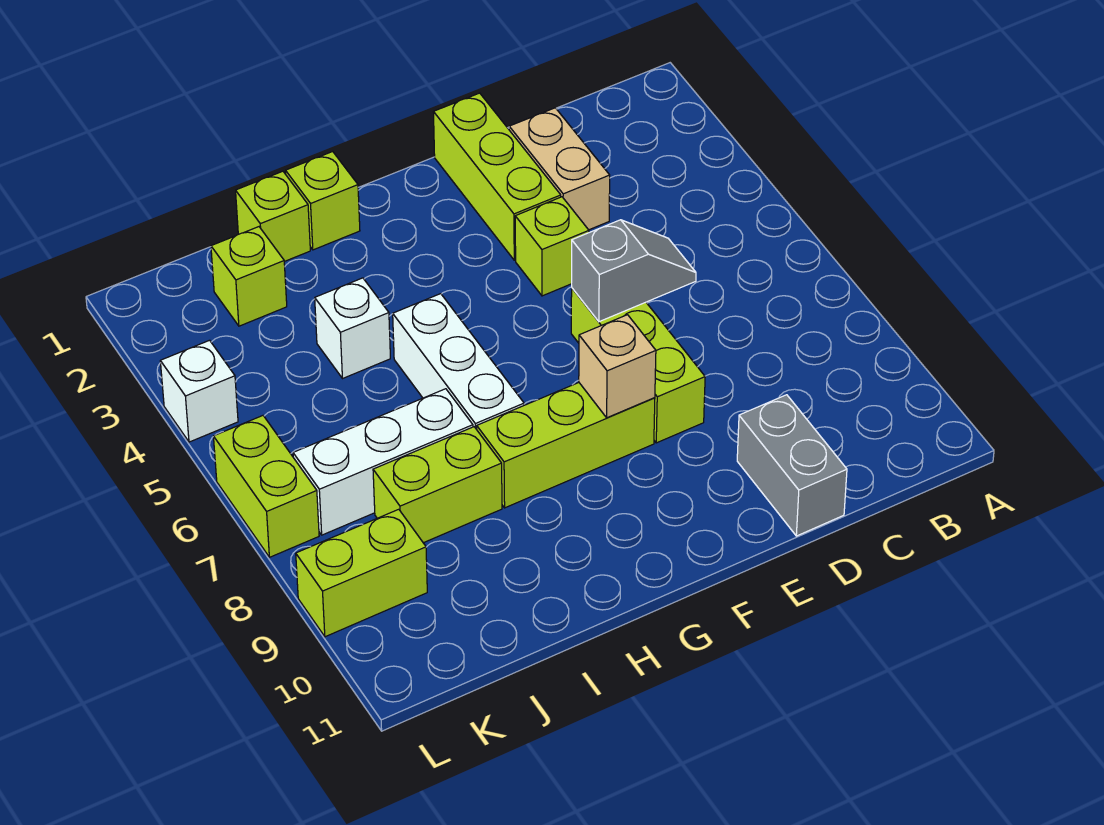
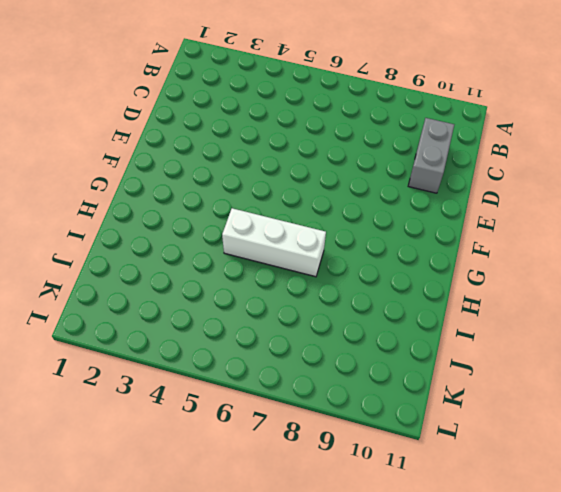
grey brick C10:D10 level 1 -> grey brick D10:D11 level 1
none -> tan brick D2:D3 level 1
none -> lime brick E1:E3 level 1
none -> lime brick E4 level 1

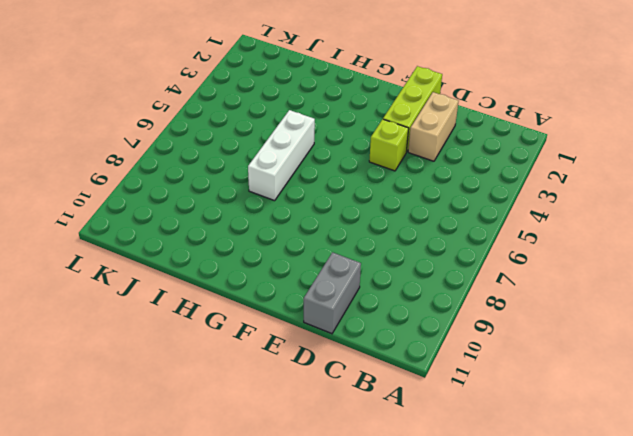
none -> lime brick E6:E8 level 1
none -> lime brick F8:H8 level 1
none -> lime brick H1 level 1

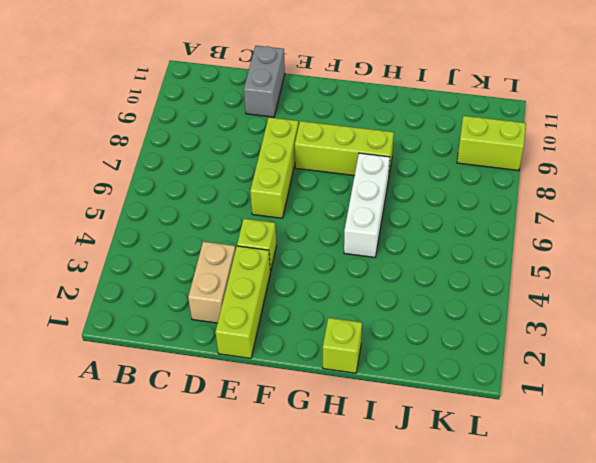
none -> lime brick I1 level 1
none -> white brick I4 level 1
none -> white brick I7:K7 level 1

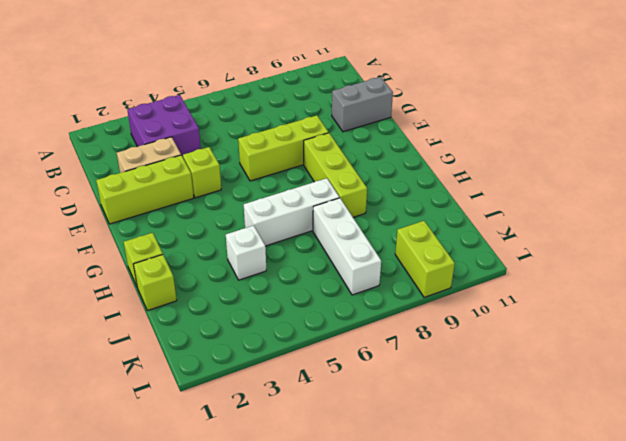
purple brick B3:C4 level 1 -> none
none -> lime brick I8:J8 level 1
none -> lime brick J2 level 1
none -> white brick L4 level 1

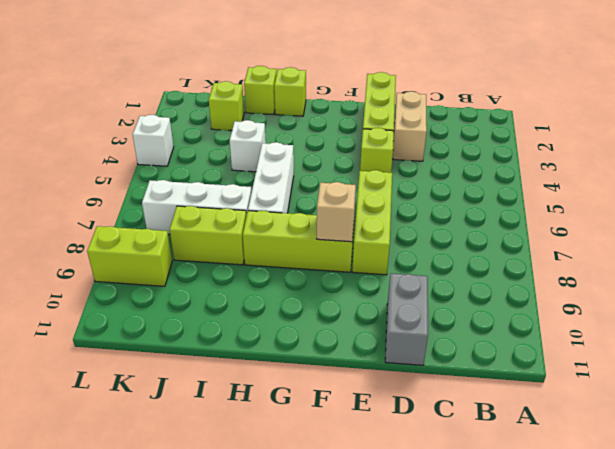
none -> lime brick L6:L7 level 1
none -> grey slope D6:E6 level 2 top E

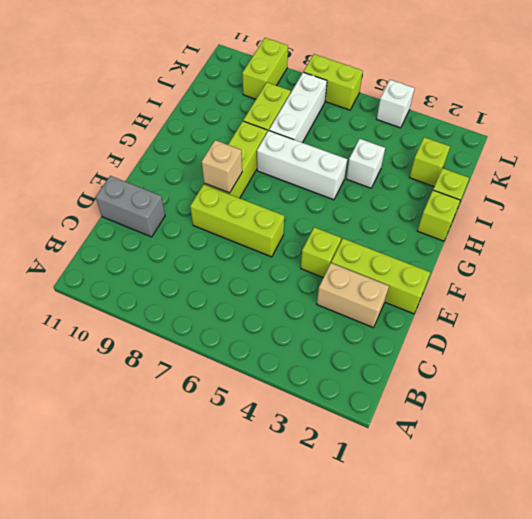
none -> grey slope D6:E6 level 2 top E

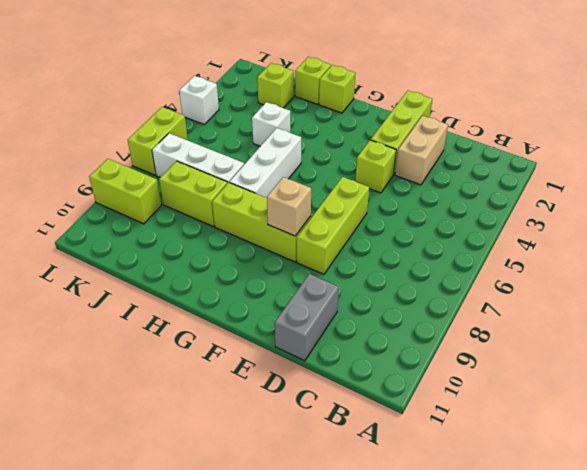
none -> grey slope D6:E6 level 2 top E

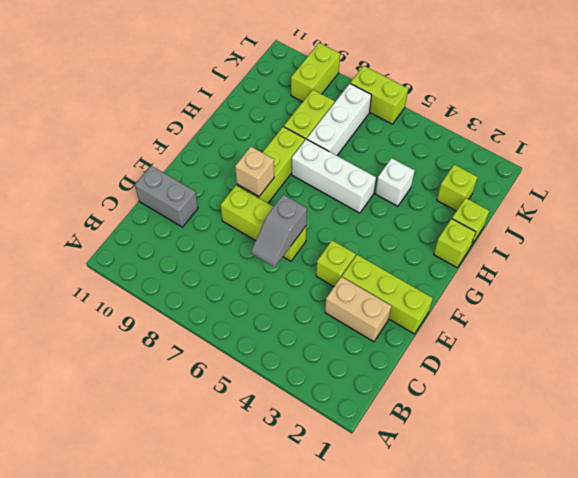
none -> white brick L4 level 1

